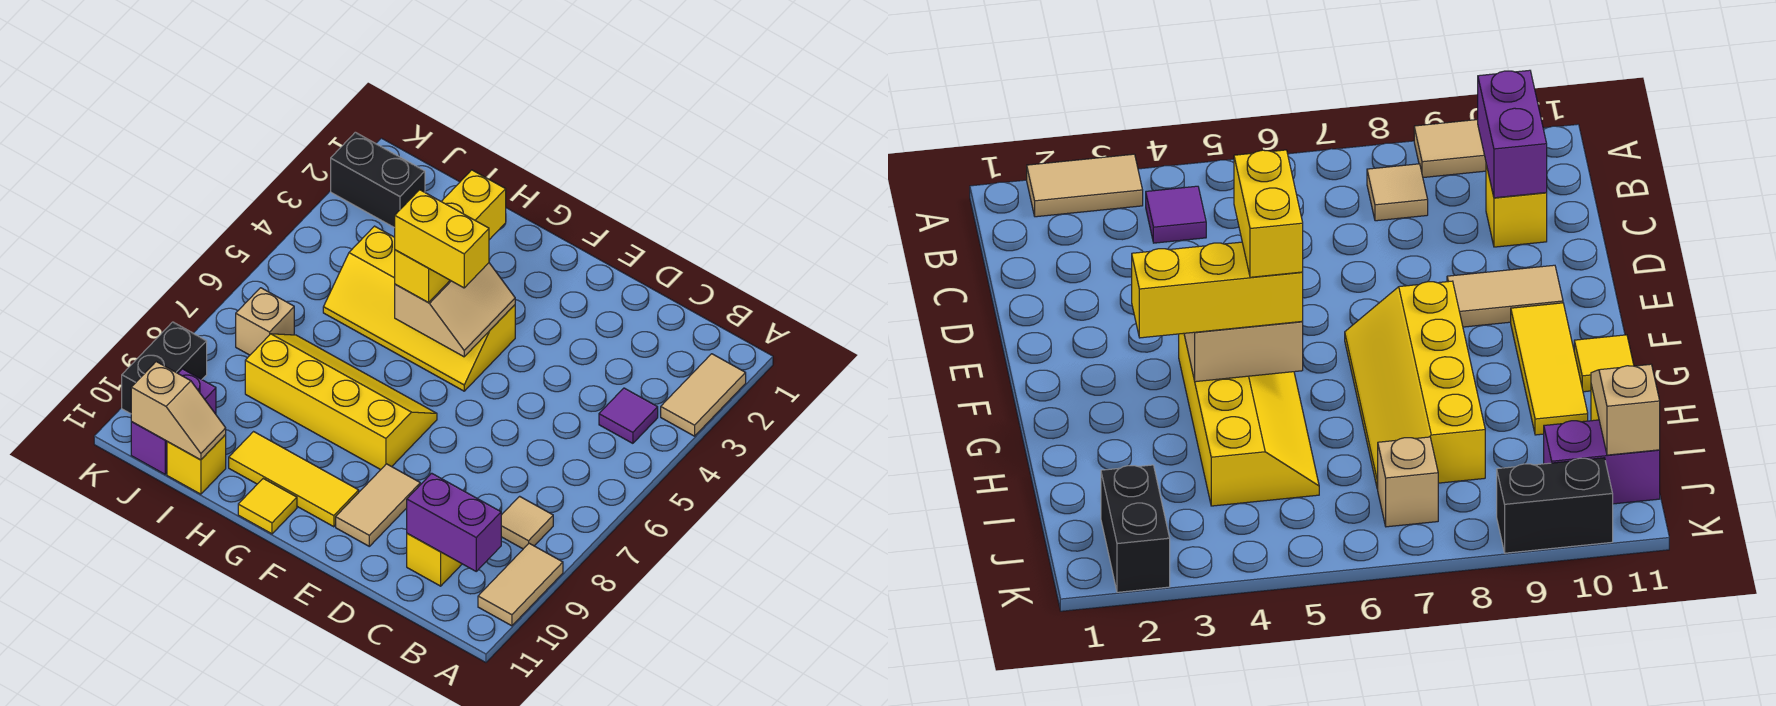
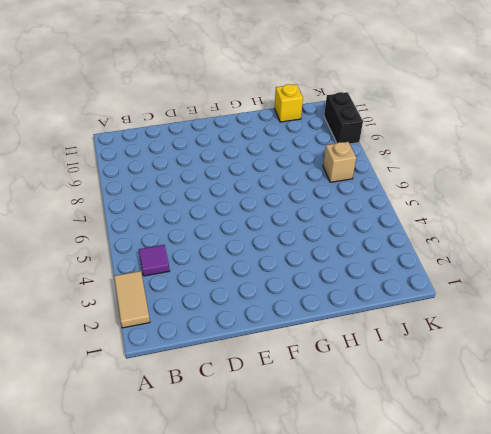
none -> tan tile A9:A10 level 1
none -> tan tile B8 level 1
none -> yellow brick C10 level 1

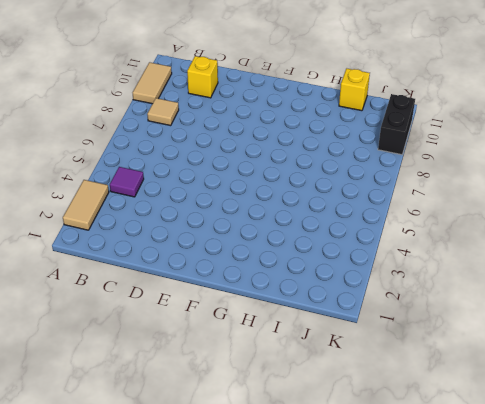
none -> tan tile E9:E10 level 1
none -> yellow slope F4:I5 level 1 top 4
none -> yellow slope F7:I8 level 1 top 8

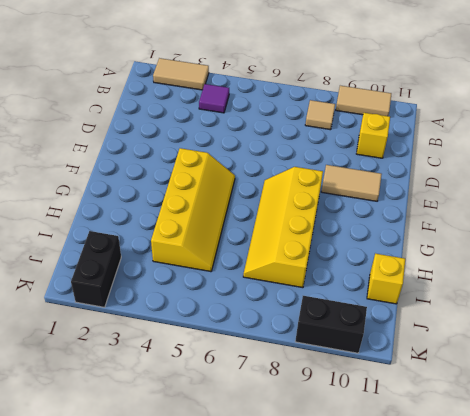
none -> yellow tile F10:H10 level 1
none -> yellow tile G11 level 1
none -> tan brick J7 level 1

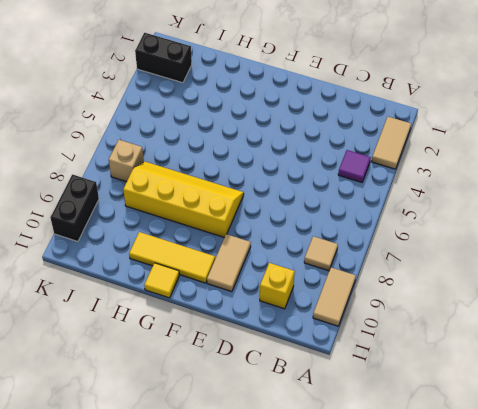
none -> yellow slope F4:I5 level 1 top 4
none -> yellow brick I11 level 1
none -> purple brick J10:J11 level 1

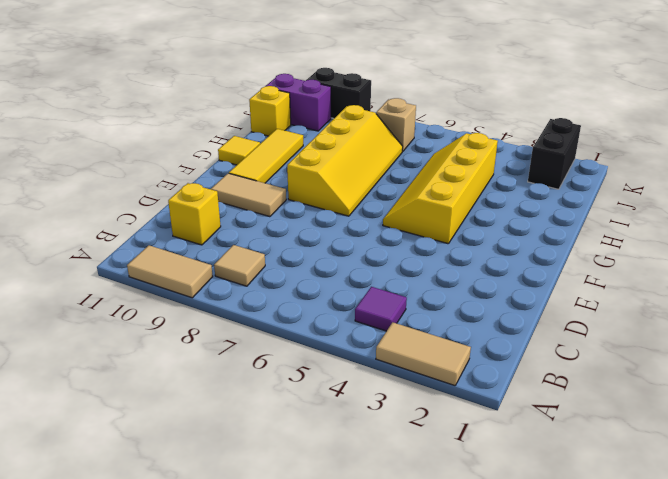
none -> purple brick B10:C10 level 2
none -> tan slope F4:G5 level 2 top G
none -> tan slope I11:J11 level 2 top J

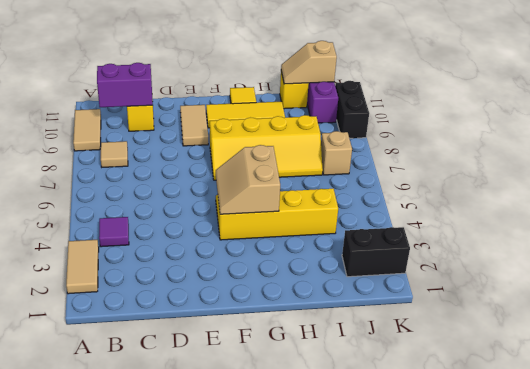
none -> yellow brick G3:G5 level 3
none -> yellow brick F5:G5 level 4

